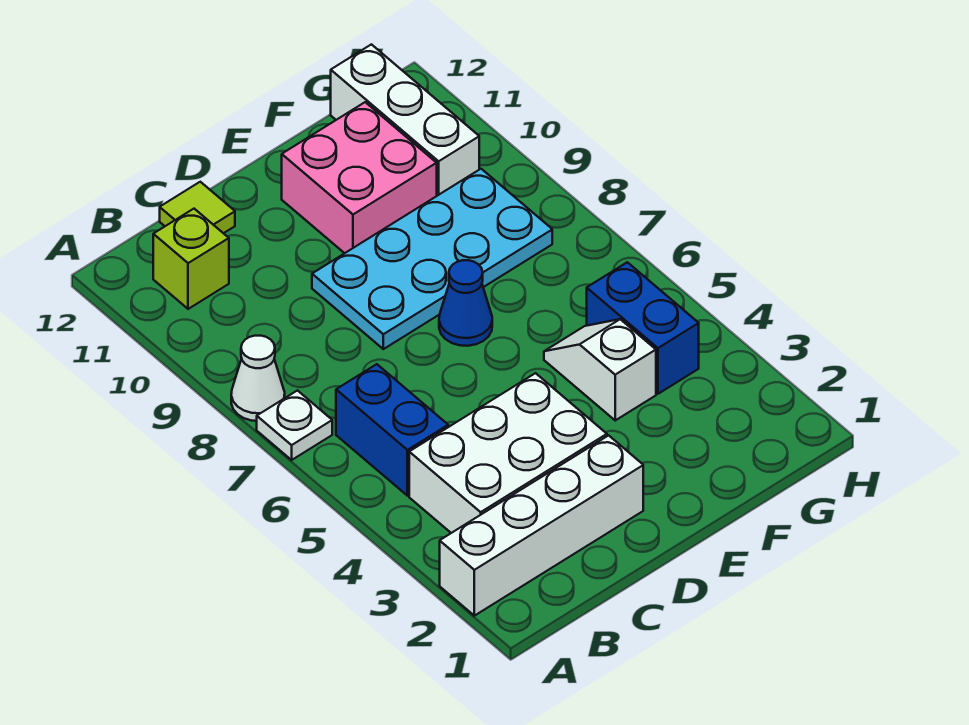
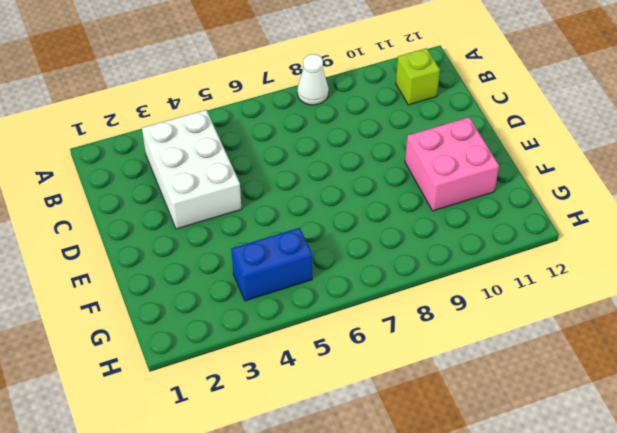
none -> white brick A2:D2 level 1
none -> white plate A7 level 1
none -> blue brick B5:B6 level 1

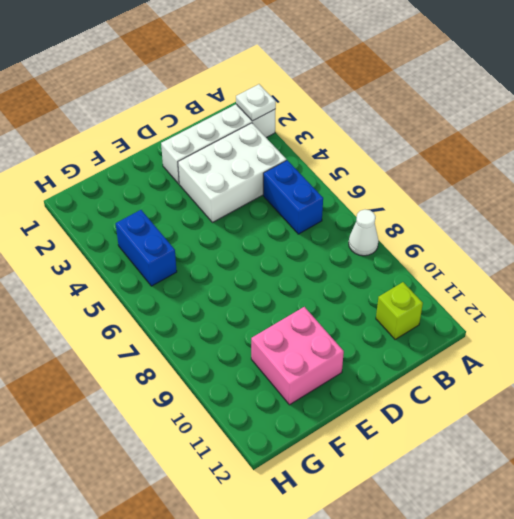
white plate A2 level 2 -> white plate A7 level 1
none -> lime tile C12 level 1
none -> cyan plate D8:G9 level 1
none -> blue cone E7 level 1

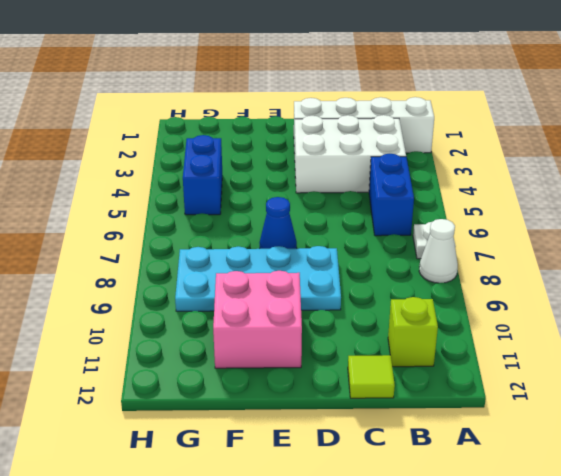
none -> white slope F4:F5 level 1 top 4
none -> white brick G10:G12 level 1

